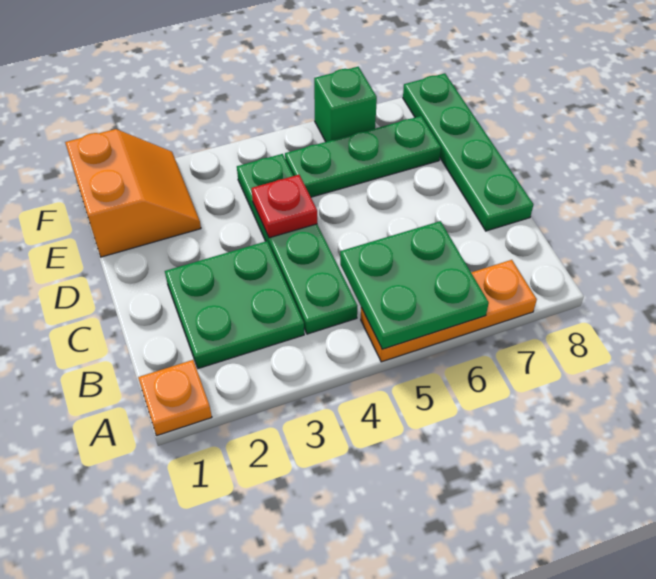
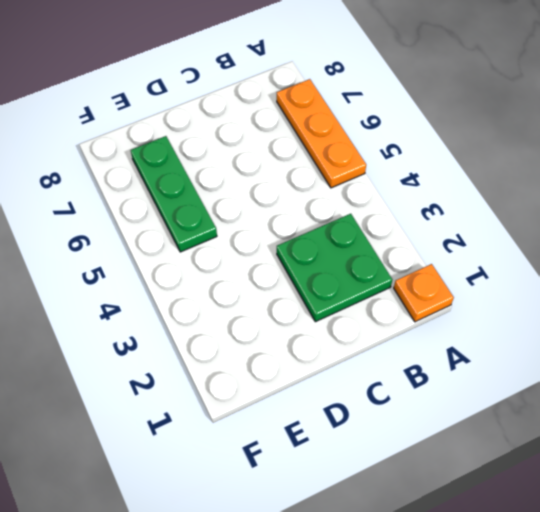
none -> green plate B4:E4 level 1
none -> green plate C8:F8 level 1

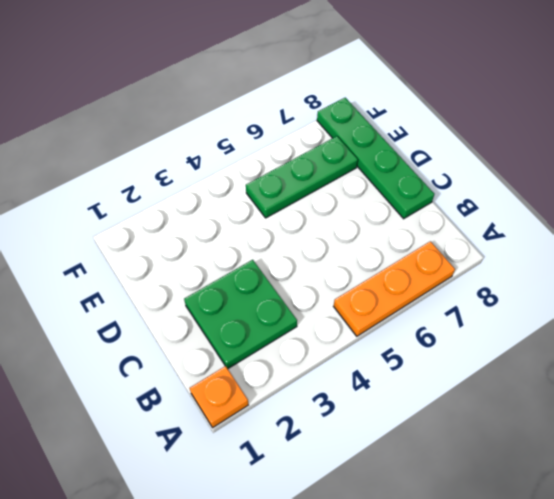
none -> green plate B4:E4 level 1
none -> orange slope E1:F2 level 1 top 1

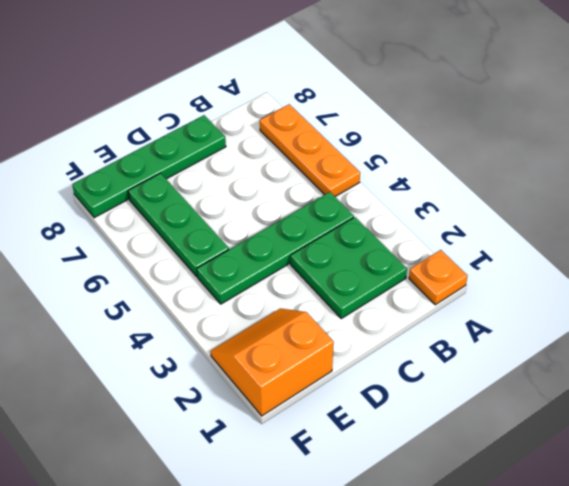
none -> green brick F6 level 1
none -> green plate A5:B6 level 2

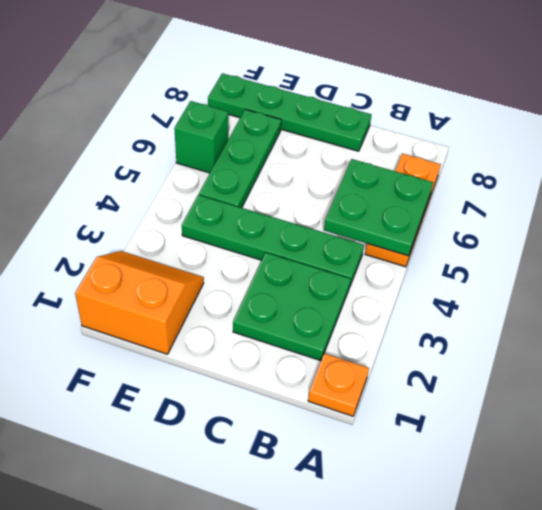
none -> red plate D4 level 2

